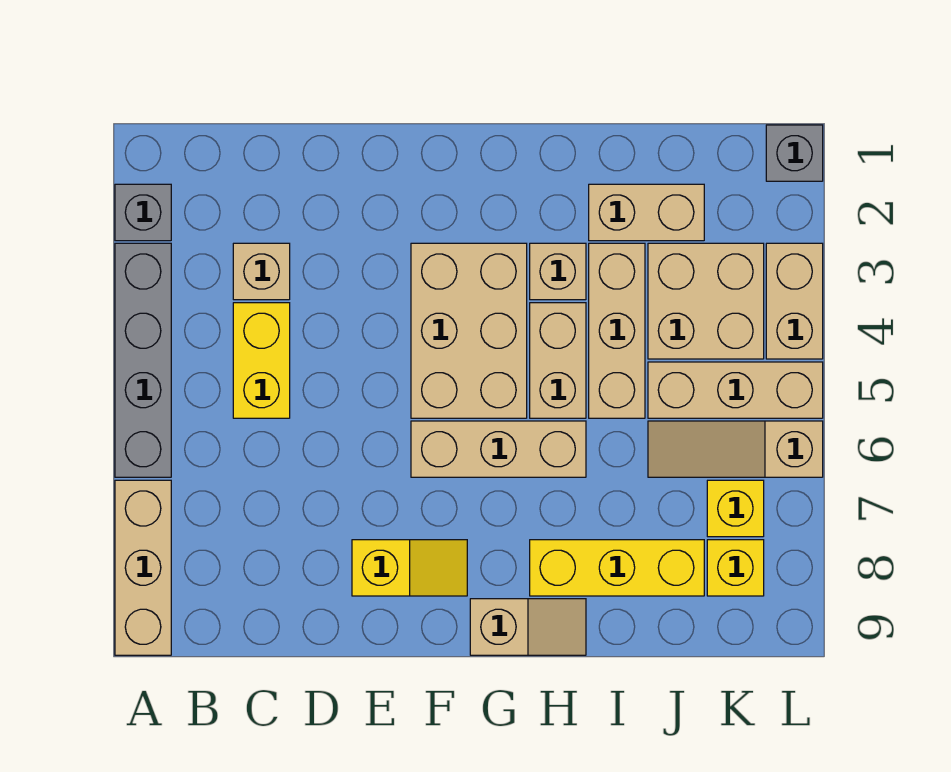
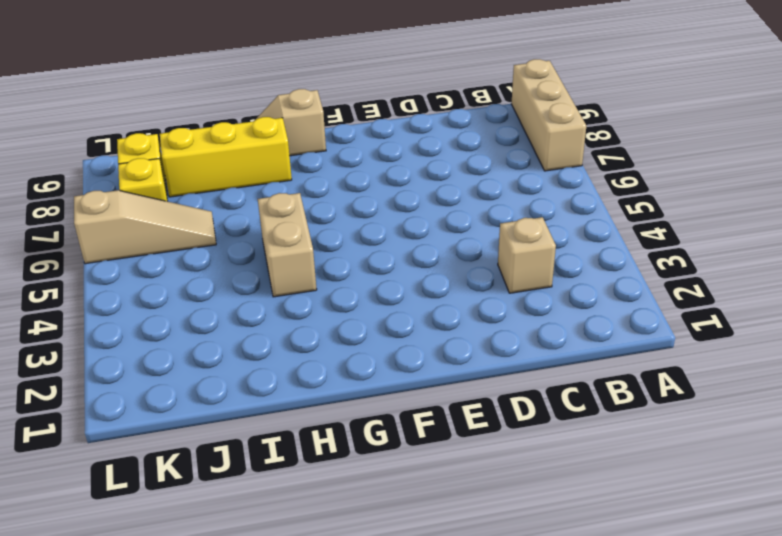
none -> grey brick A2 level 1
none -> grey brick A3:A6 level 1
none -> yellow brick C4:C5 level 1

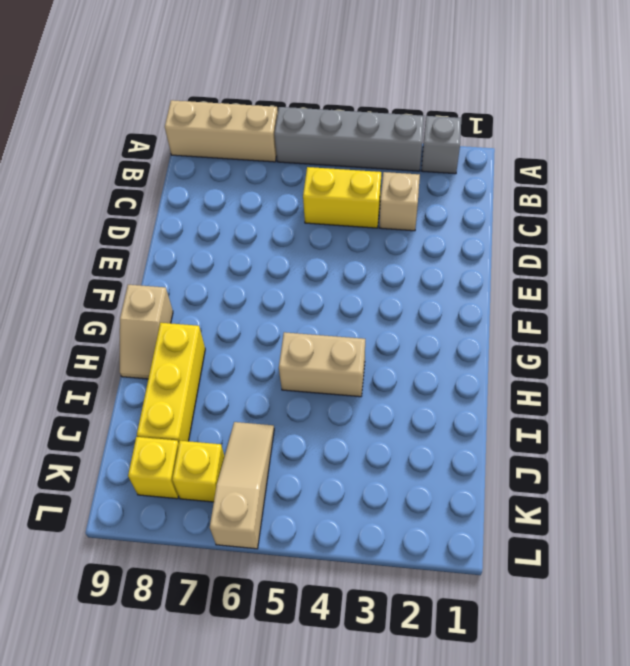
none -> yellow slope E8:F8 level 1 top E
none -> tan brick F3:G5 level 1
none -> tan brick F6:H6 level 1

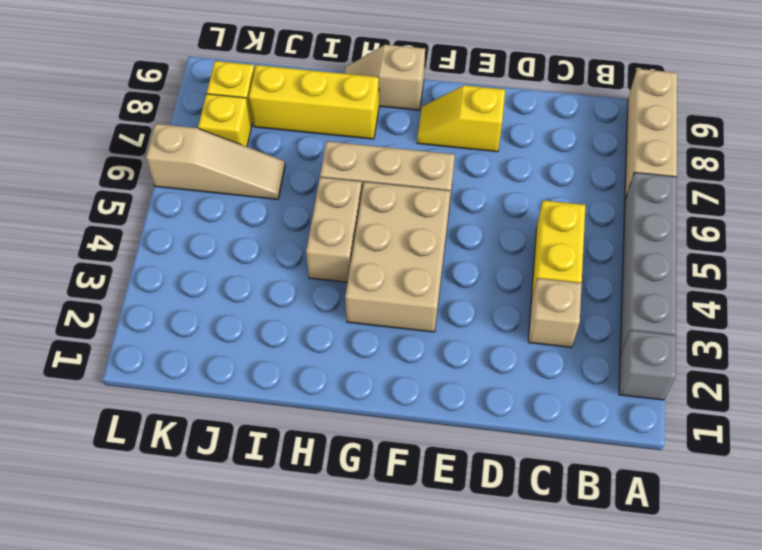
none -> tan brick H3 level 1
none -> tan brick I2:J2 level 1
none -> tan brick I3:I5 level 1

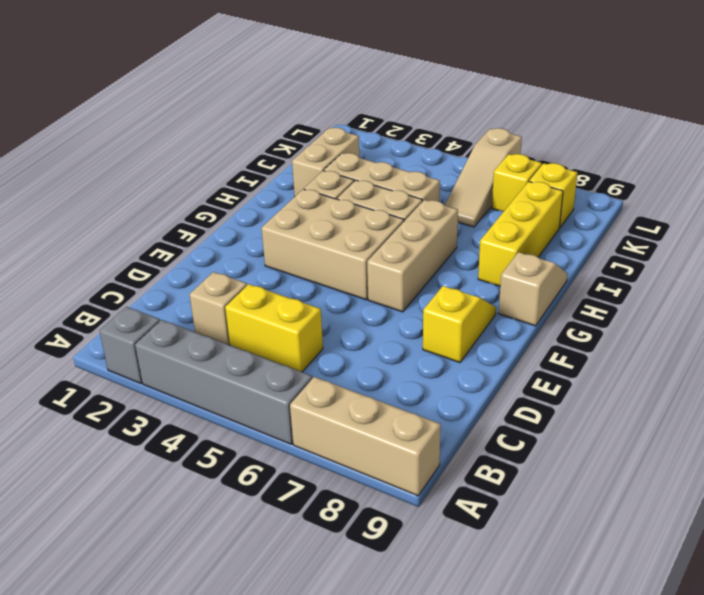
none -> tan brick J3:K4 level 1
none -> tan brick J5:L5 level 1
none -> grey brick L1 level 1

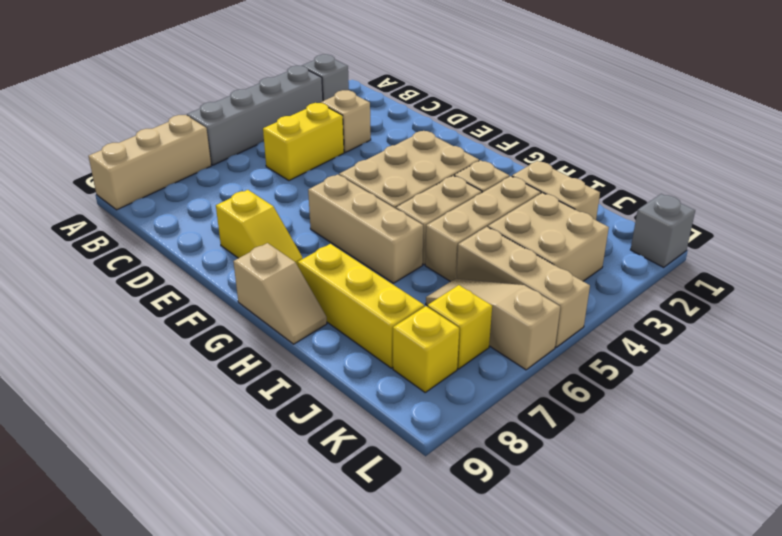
none -> tan brick L3:L4 level 1

